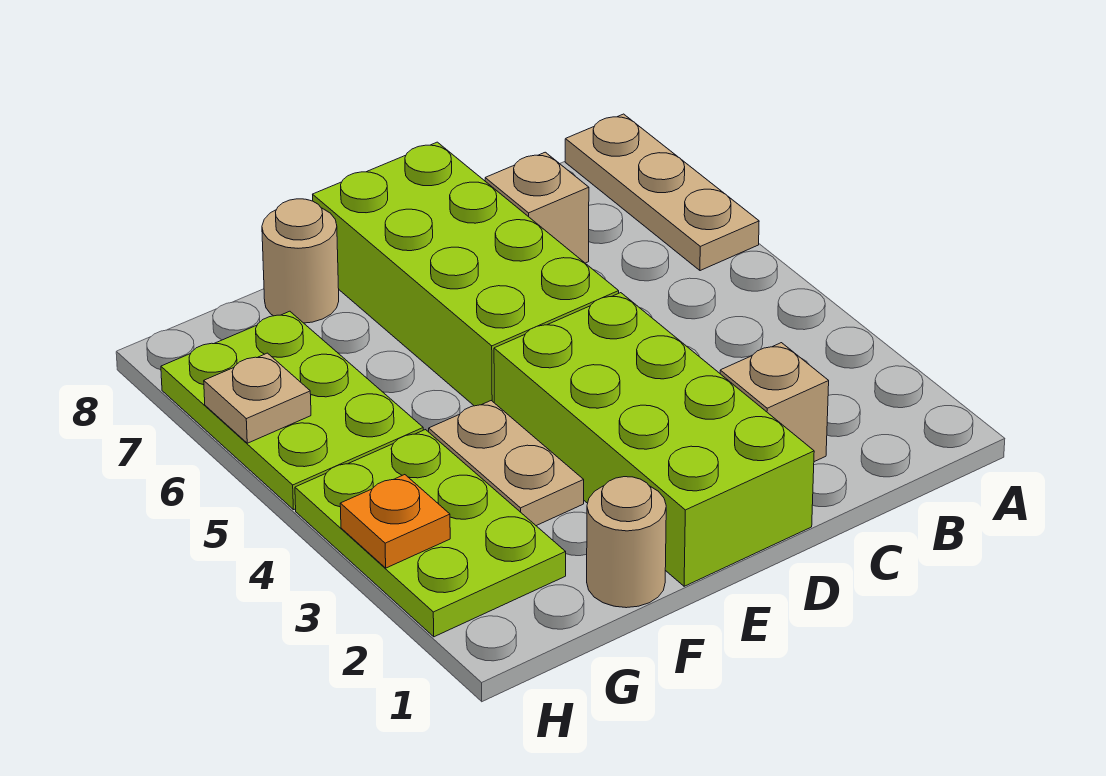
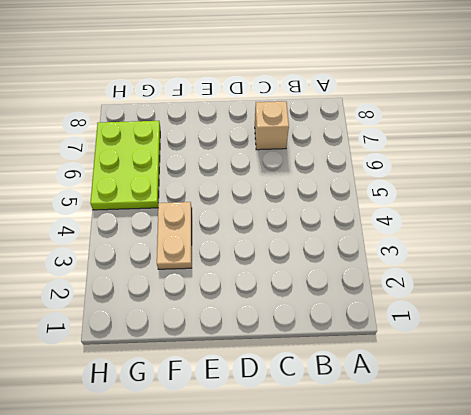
none -> tan plate A6:A8 level 1
none -> tan brick C2 level 1
none -> lime brick D1:E4 level 1

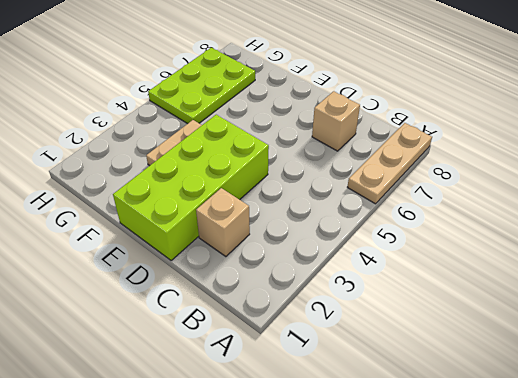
none -> lime brick D5:E8 level 1
none -> tan round brick F1 level 1
none -> tan round brick F8 level 1

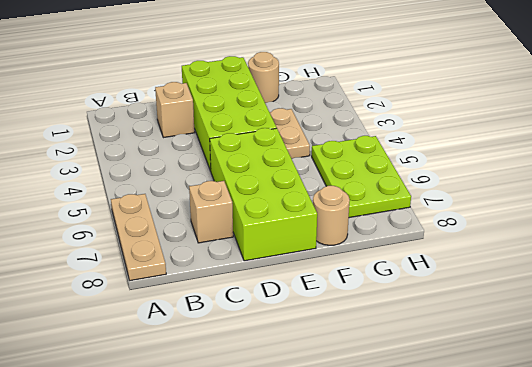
none -> lime plate G2:H4 level 1
none -> orange plate H3 level 2
none -> tan plate H6 level 2

